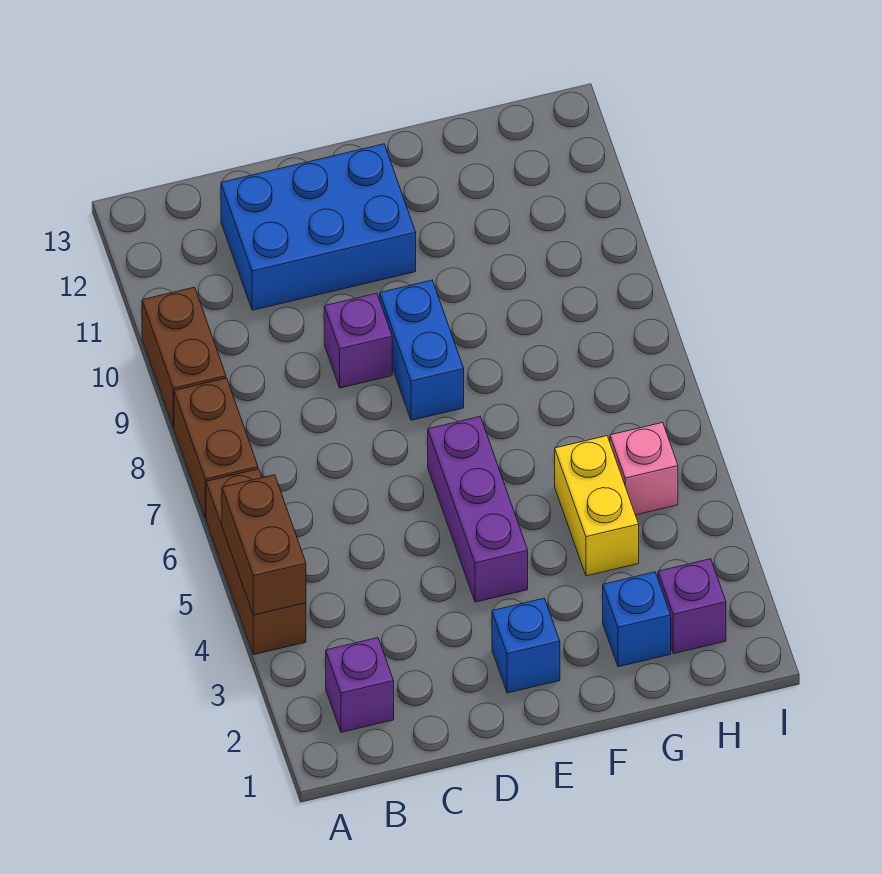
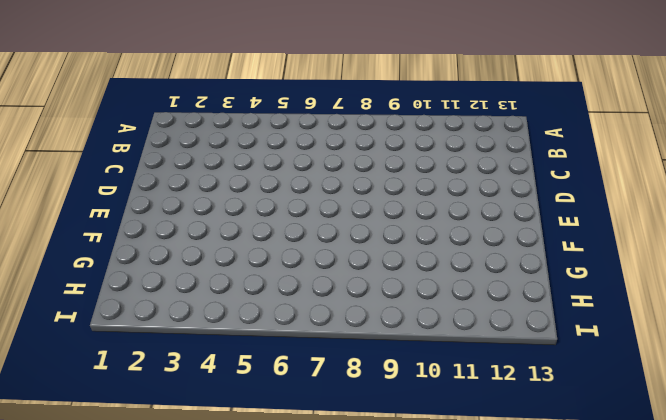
none -> brown brick A4:A6 level 1
none -> brown brick A7:A8 level 1
none -> brown brick A9:A10 level 1

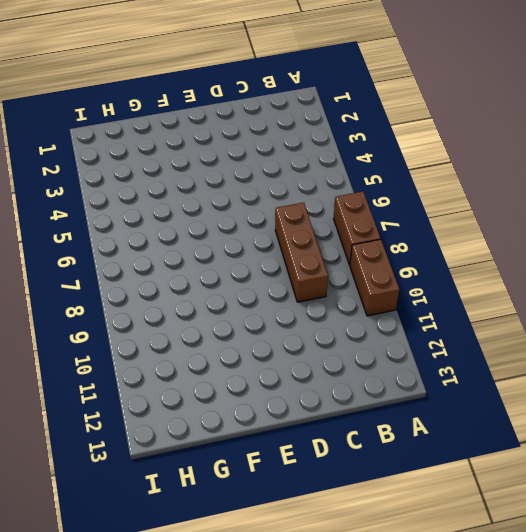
brown brick C7:C9 level 1 -> brown brick A4:A6 level 1
none -> purple brick B2 level 1
none -> blue brick C11:E12 level 1
none -> purple brick D9 level 1

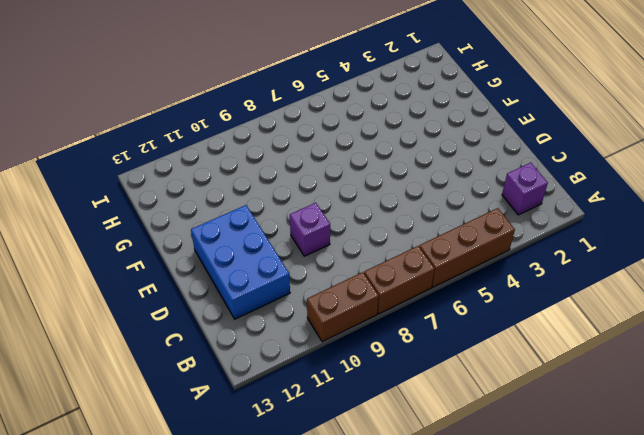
none -> blue brick E2 level 1
none -> purple brick E4:E6 level 1
none -> blue brick E8:E9 level 1

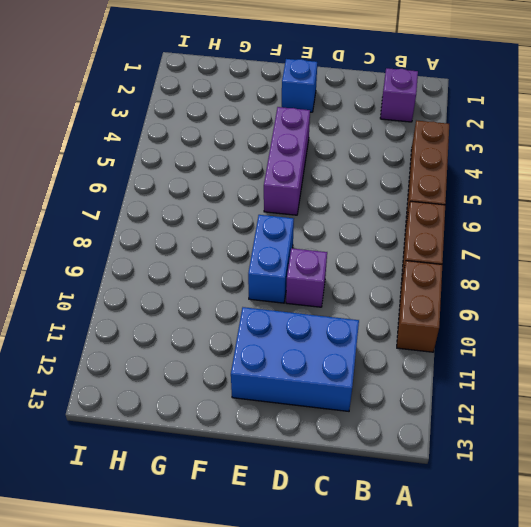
none -> blue brick G2 level 1
none -> yellow brick G4:G5 level 1
none -> purple brick H2 level 1

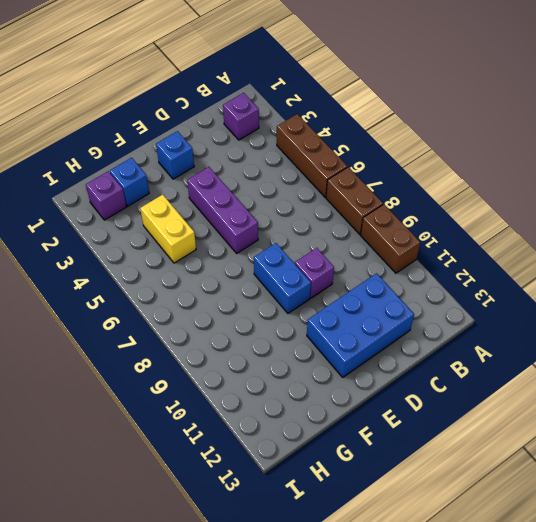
none -> pink brick H5 level 1
none -> brown brick A4:A5 level 2

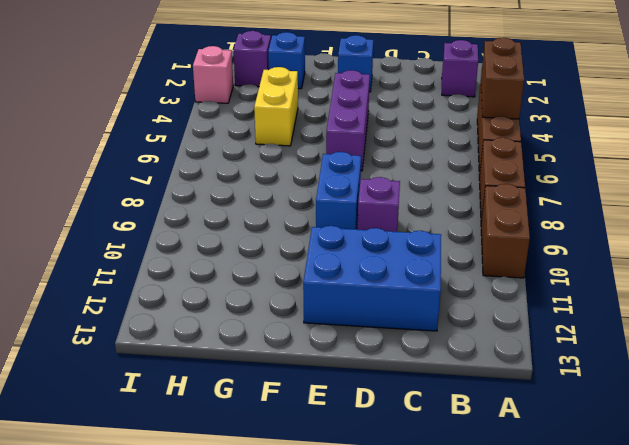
pink brick I3 level 1 -> pink brick H5 level 1

